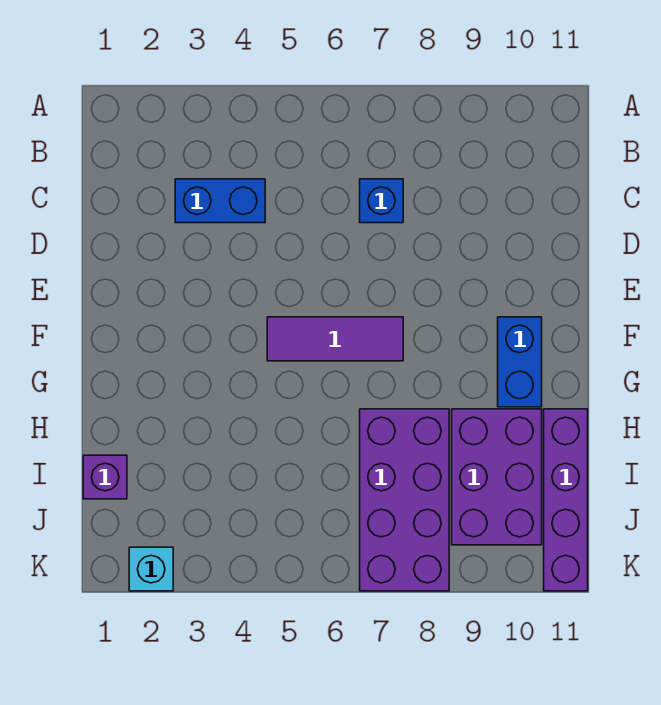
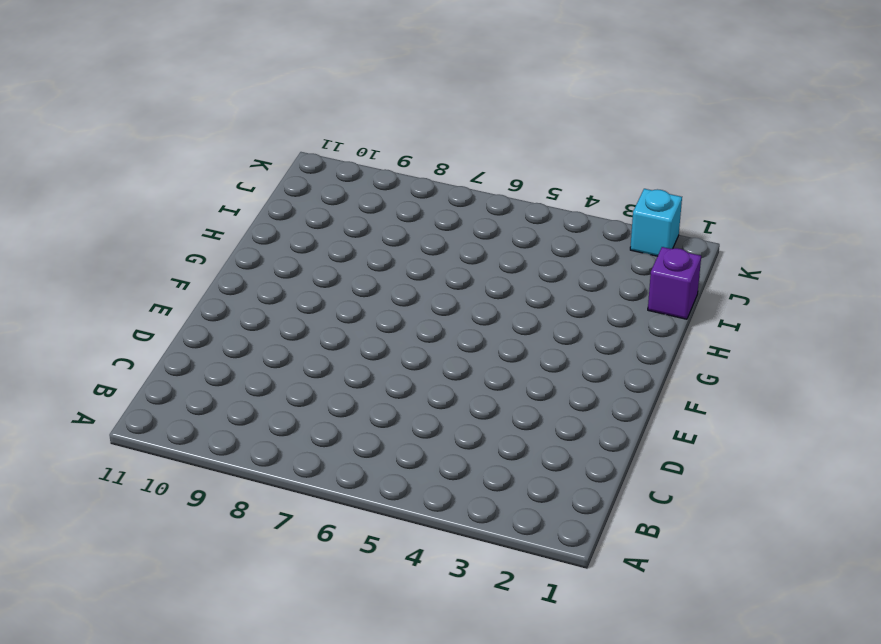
none -> blue brick C3:C4 level 1
none -> blue brick C7 level 1

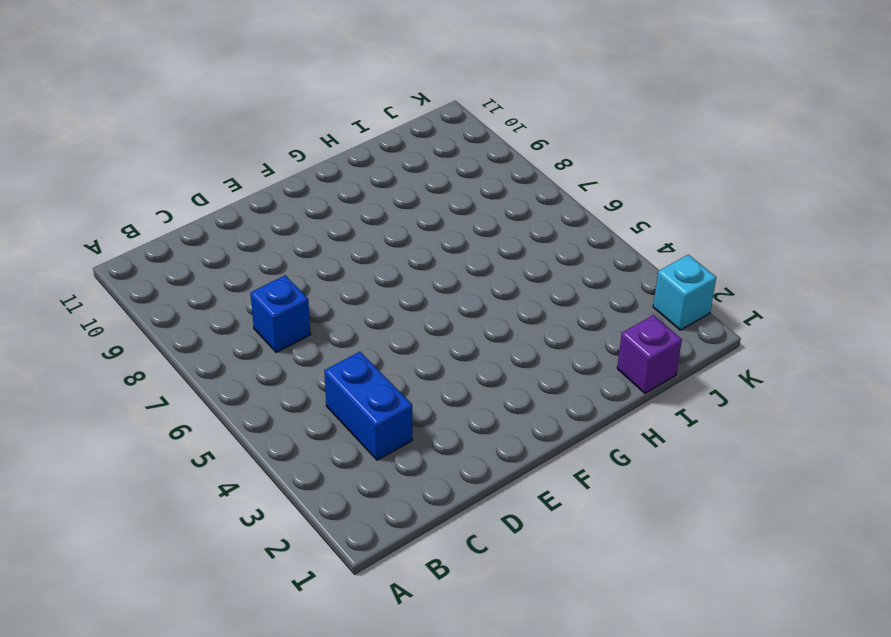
none -> purple tile F5:F7 level 1
none -> blue brick F10:G10 level 1

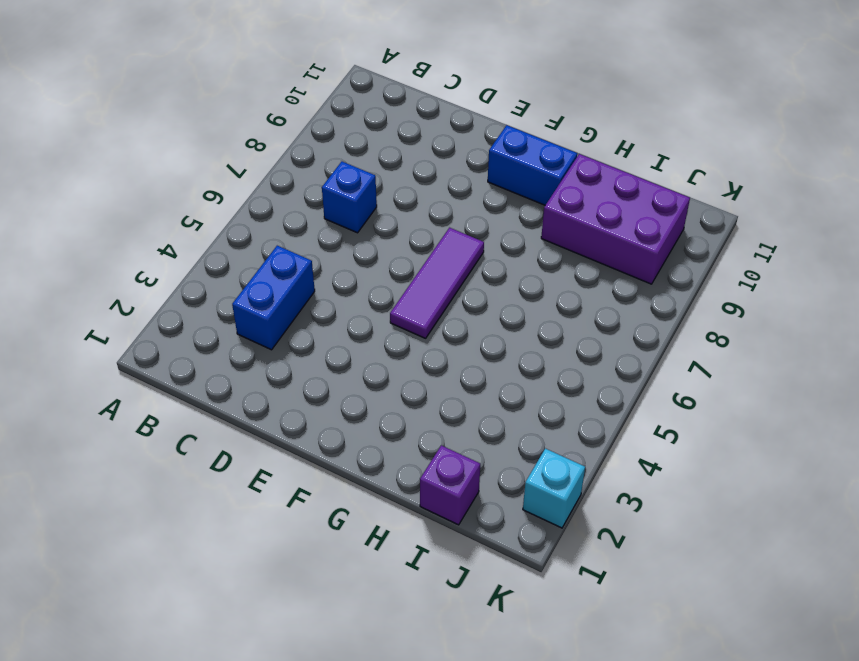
none -> purple brick H7:K8 level 1
none -> purple brick H11:K11 level 1

